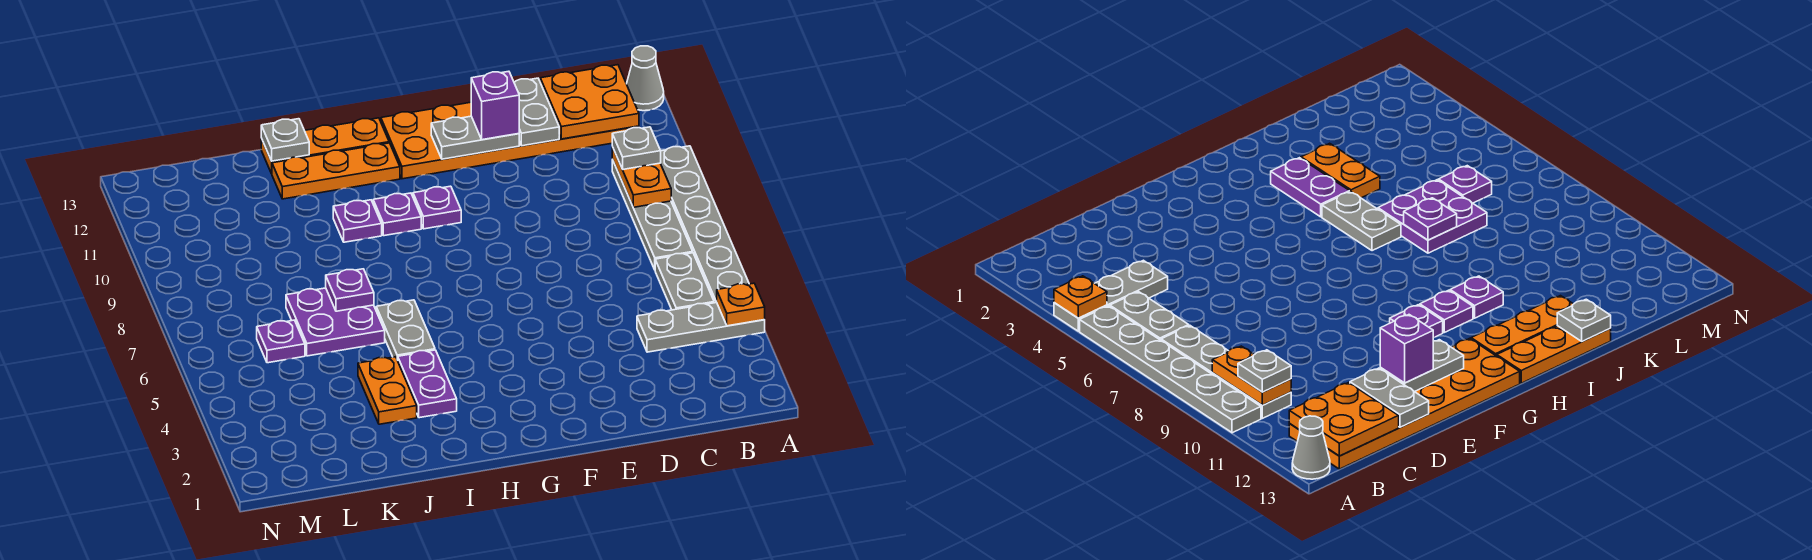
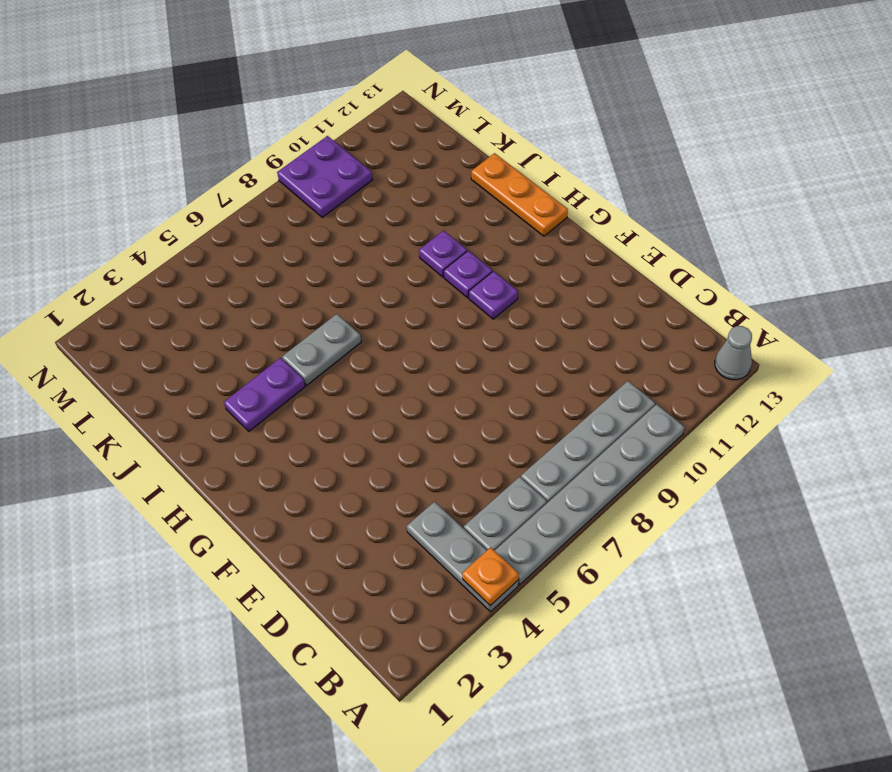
purple plate M9:N10 level 1 -> purple plate J6:K7 level 1
none -> orange plate B12:G13 level 1
none -> orange plate H12:J12 level 1
none -> orange plate J3:J4 level 1

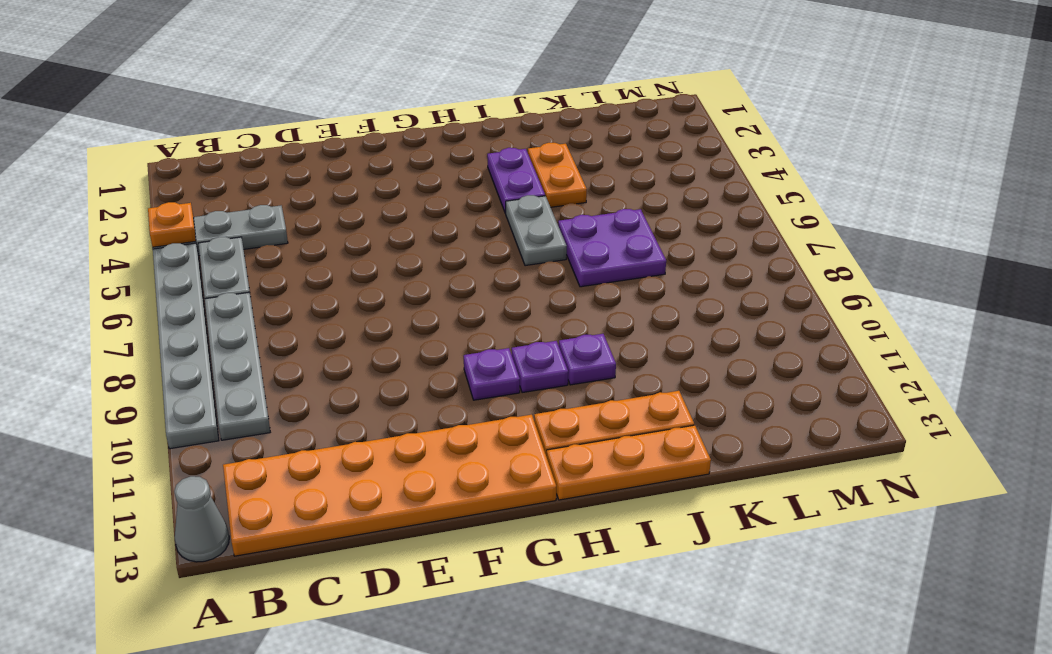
none -> purple plate L6 level 1
none -> orange plate B9:B10 level 2
none -> orange plate B12:C13 level 2

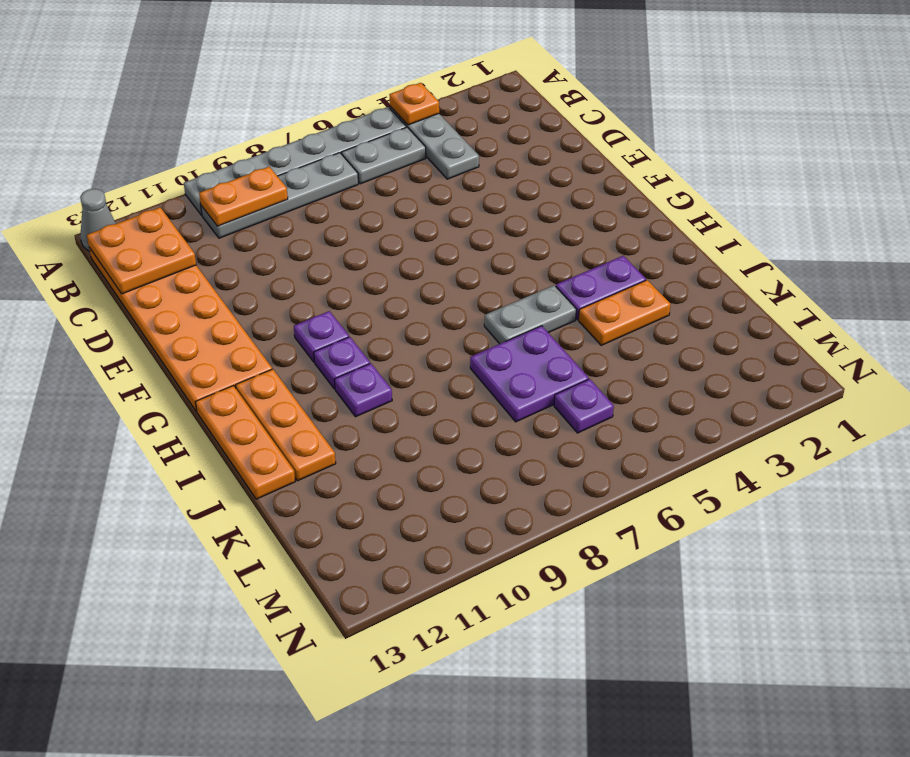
none -> grey plate D12:D13 level 2
none -> grey plate E12:F12 level 2
none -> purple plate J7 level 2

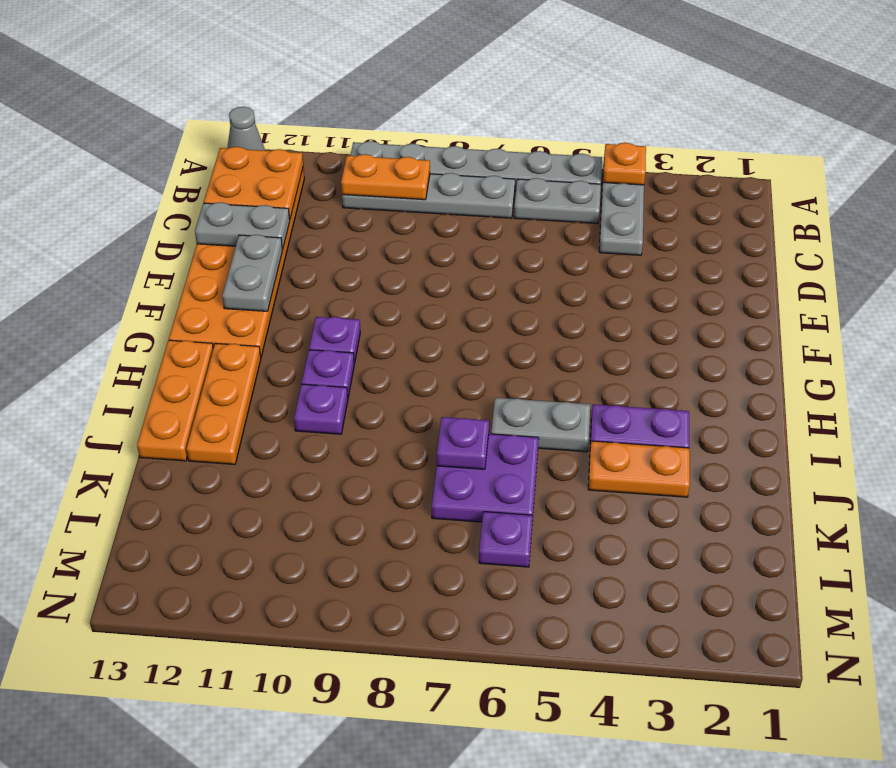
none -> grey plate J13 level 2
none -> grey plate B10 level 3
none -> purple brick E12 level 3

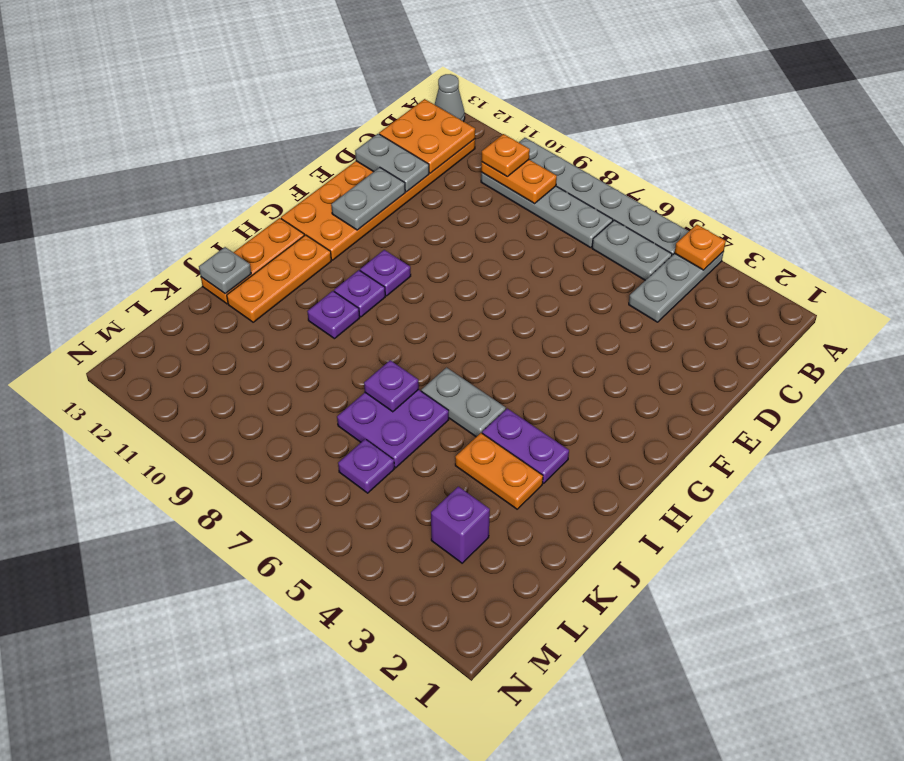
orange plate B10 level 3 -> grey plate B10 level 3
purple brick L3 level 1 -> purple brick E12 level 3

